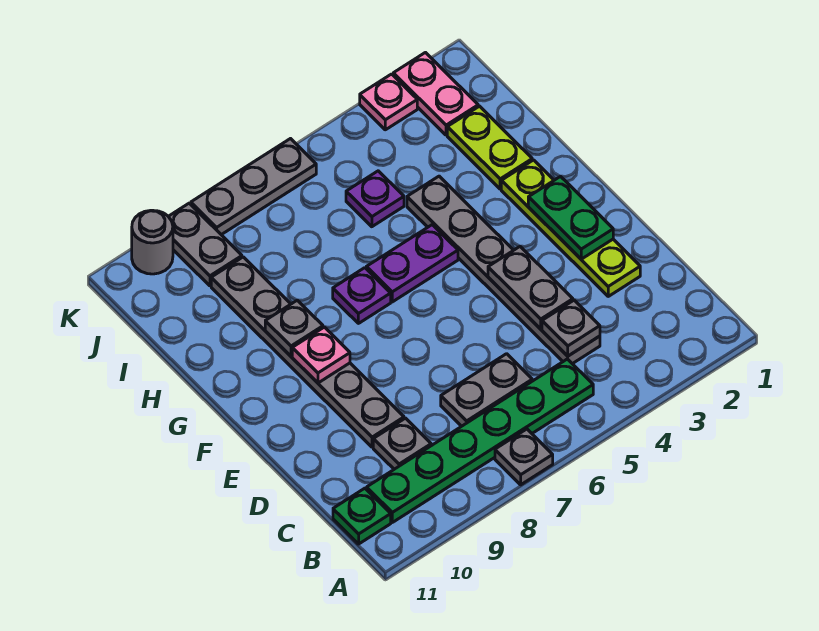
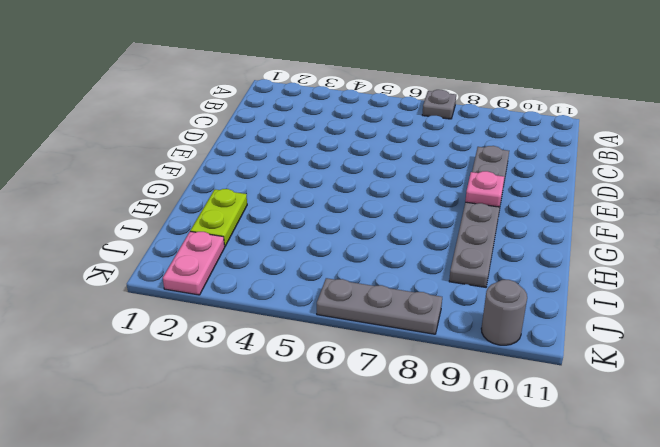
none -> green plate B5:B10 level 1
none -> green plate B11 level 1
none -> grey plate C4:H4 level 1

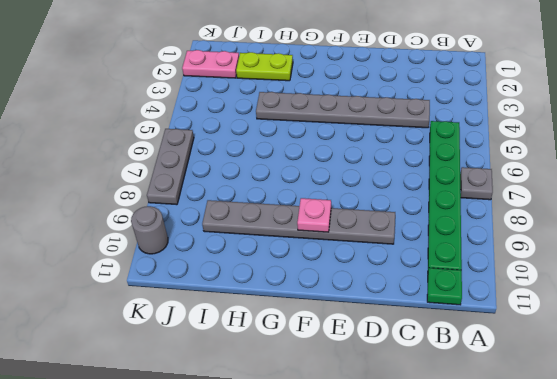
none -> grey plate C6:C7 level 1
none -> grey plate C9 level 1
none -> lime plate D2:G2 level 1

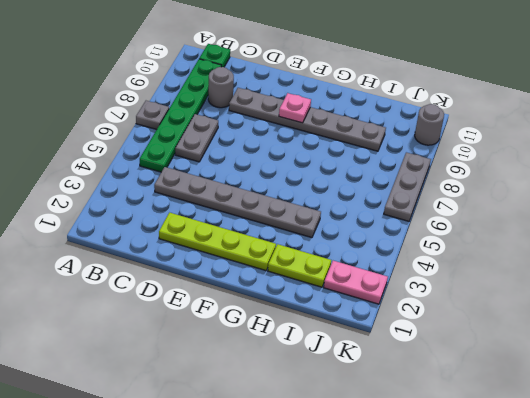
grey round brick C9 level 1 -> grey plate C9 level 1
none -> purple plate G5:G6 level 1
none -> purple plate G7 level 1
none -> purple plate I5 level 1

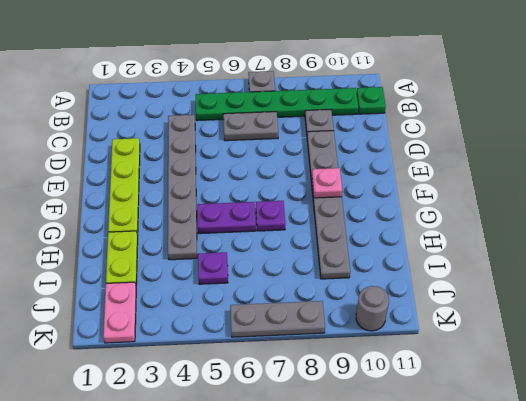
none -> grey plate J9:K9 level 1
none -> pink plate K3 level 1
none -> grey plate C4 level 2

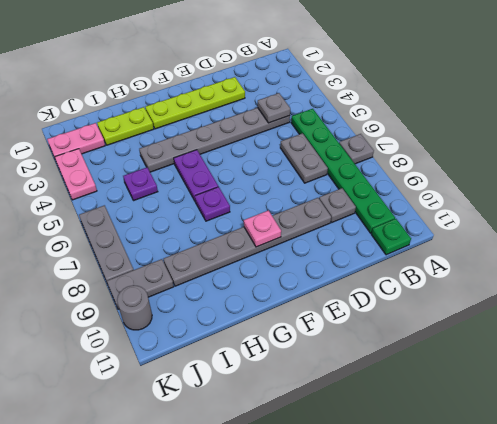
pink plate K3:K4 level 1 -> pink plate K3 level 1
none -> grey plate D4:E4 level 2
none -> green plate E2:F2 level 2
none -> grey plate G9 level 2

